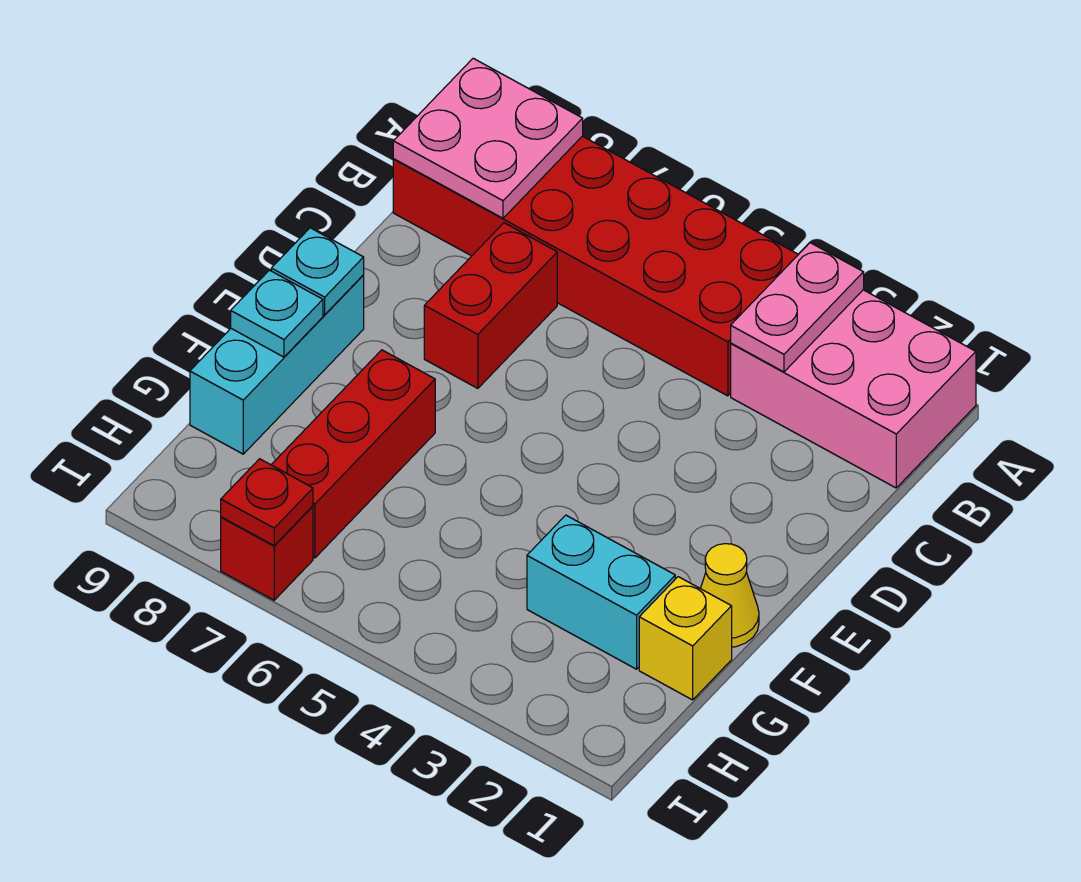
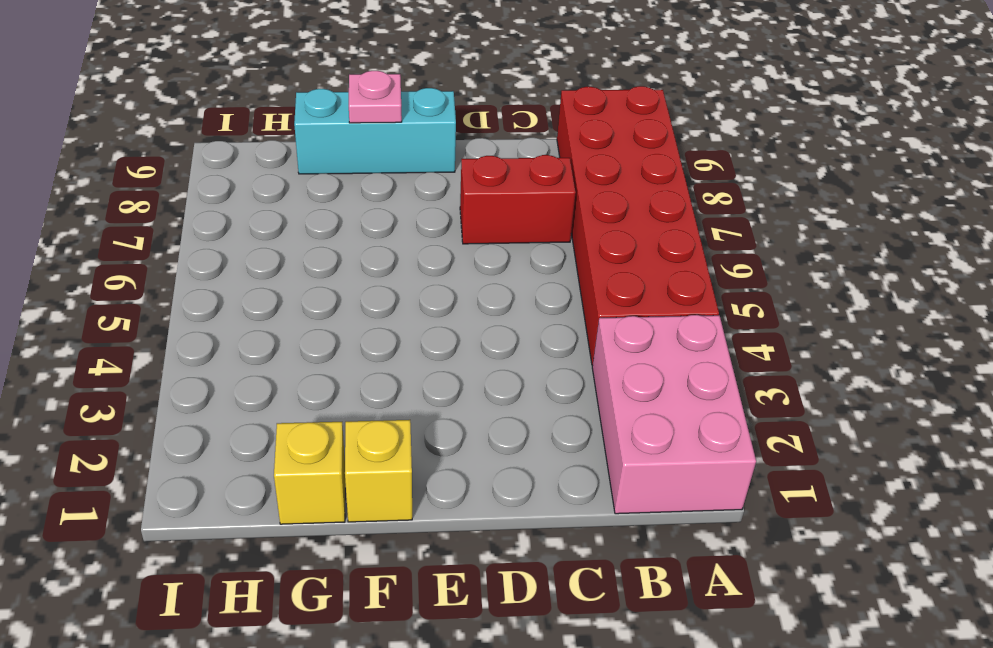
yellow brick F1 level 1 -> yellow cone F1 level 1
pink plate F9 level 2 -> cyan plate F9 level 2
none -> red brick F7:H7 level 1
none -> cyan brick G2:G3 level 1
none -> red brick I7 level 1

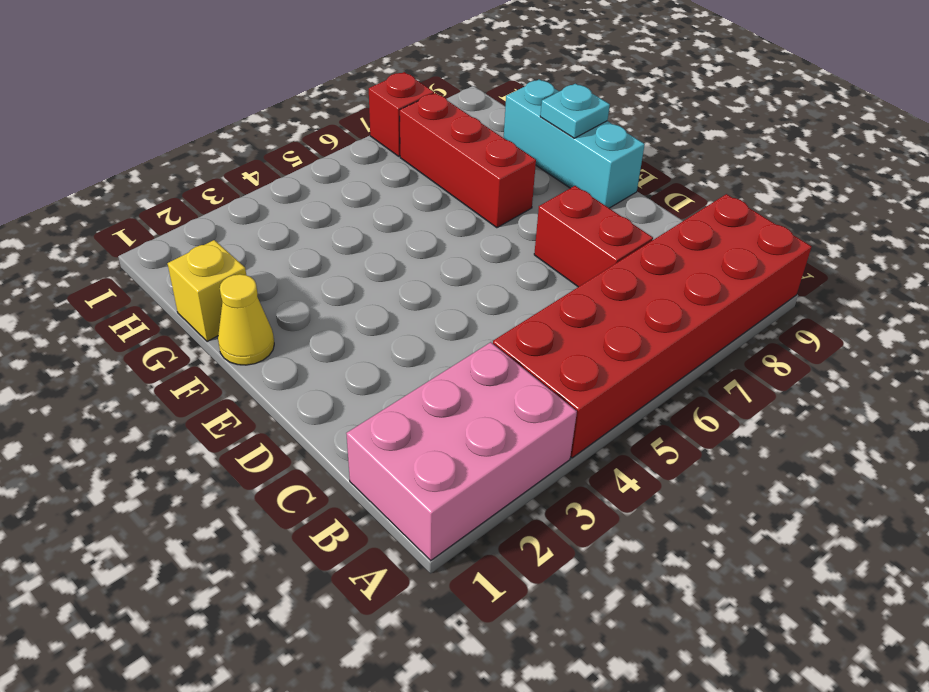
none -> cyan brick G2:G3 level 1
none -> pink plate A3:B3 level 2
none -> pink plate A8:B9 level 2

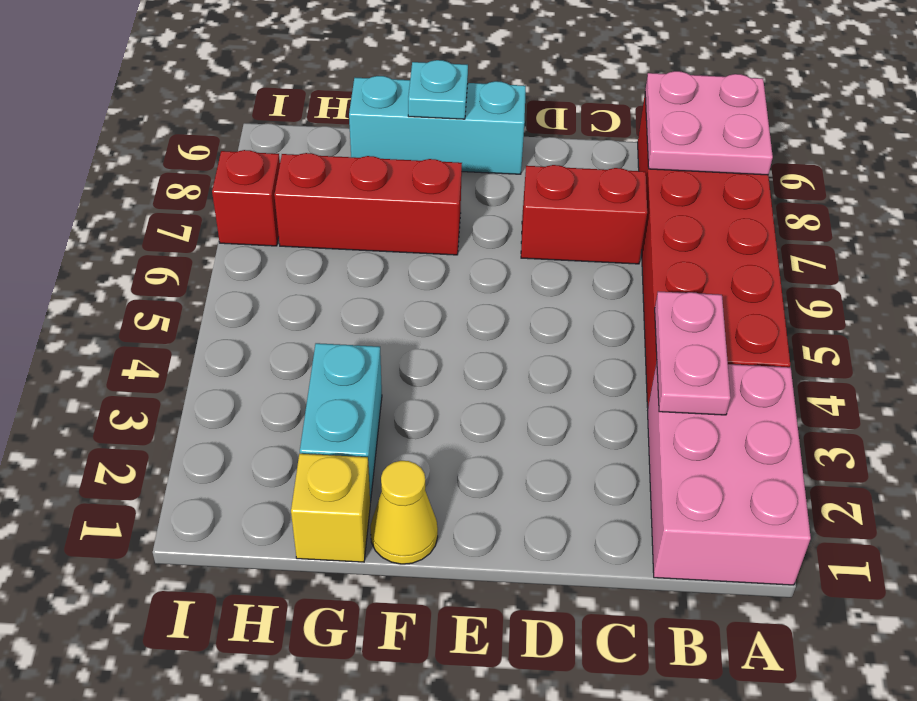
pink plate B3:B4 level 2 -> pink plate A3:B3 level 2
none -> cyan plate E9 level 2
none -> red plate I7 level 2

